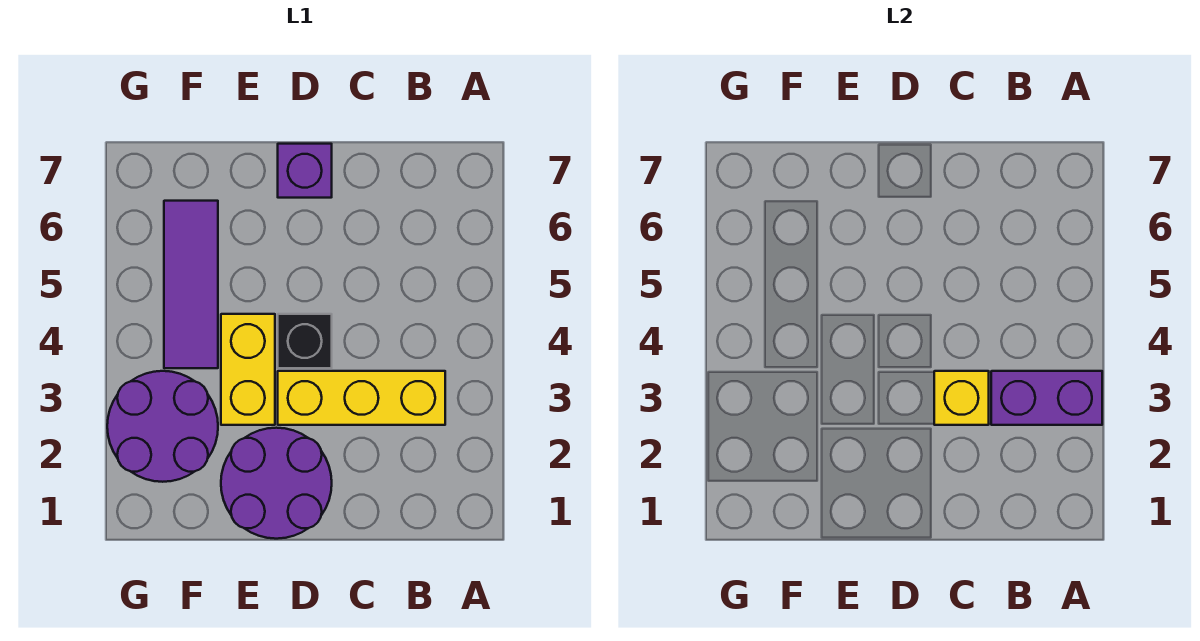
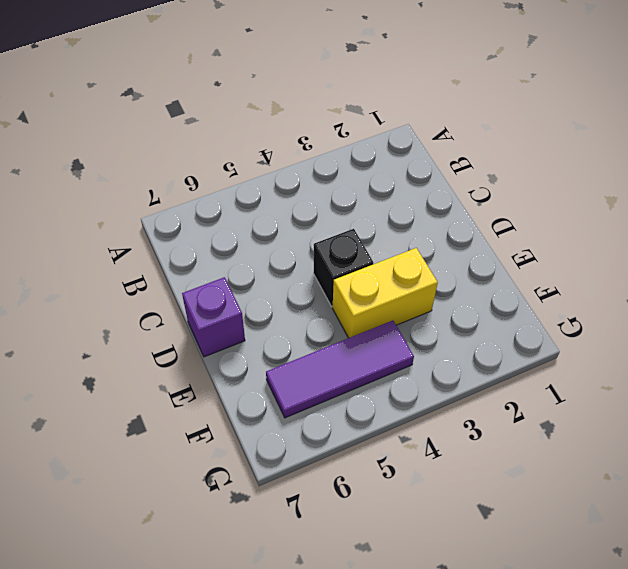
none -> yellow brick B3:D3 level 1
none -> purple round brick D1:E2 level 1

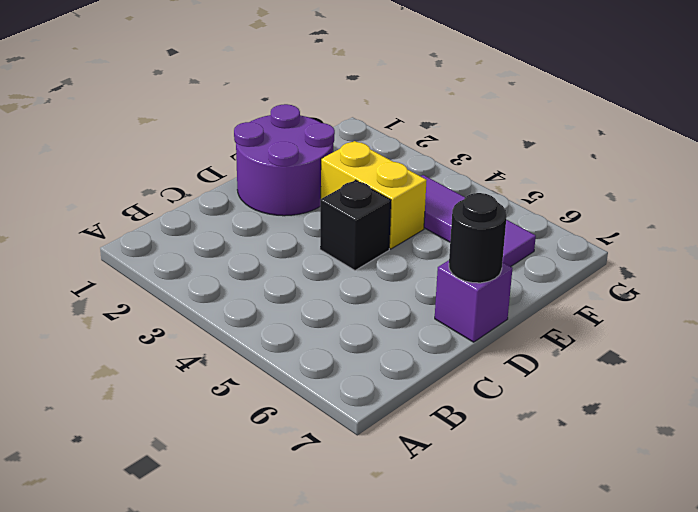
black round brick D7 level 2 -> none
none -> yellow brick B3:D3 level 1
none -> purple round brick F2:G3 level 1

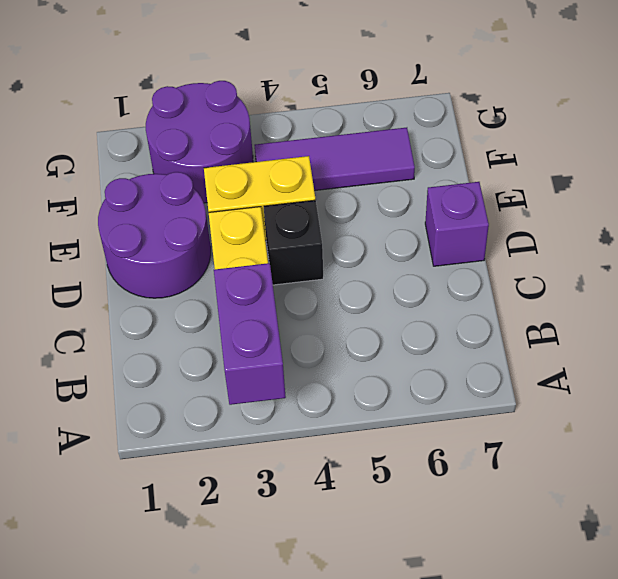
none -> yellow brick C3 level 2

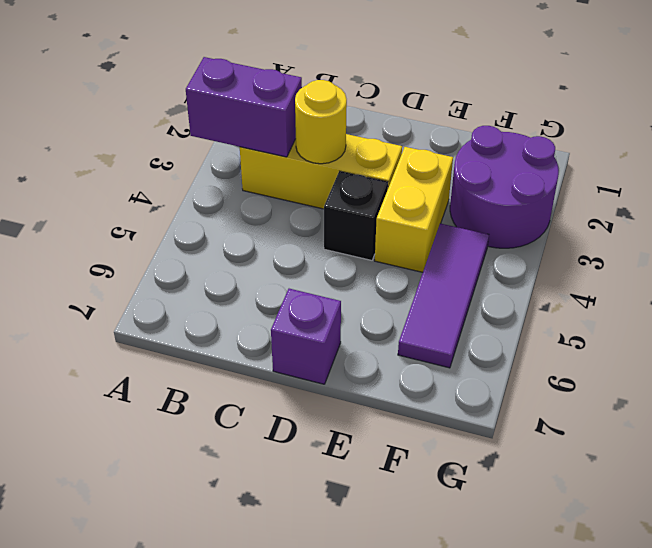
yellow round brick C3 level 2 -> yellow brick C3 level 2
none -> purple round brick D1:E2 level 1

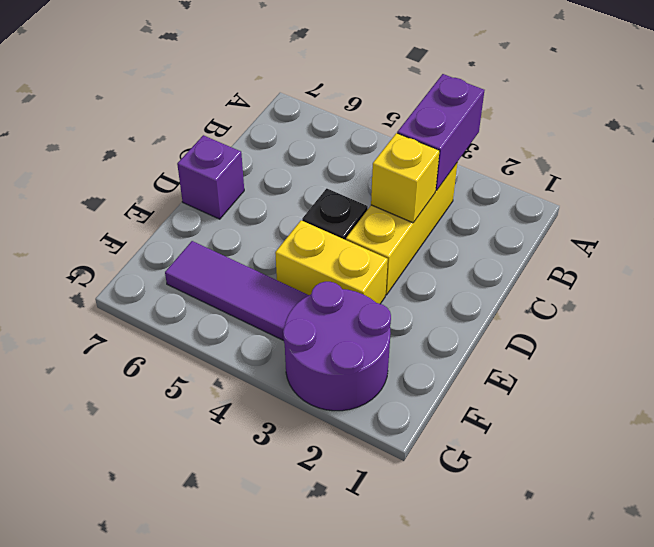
none -> purple round brick D1:E2 level 1

